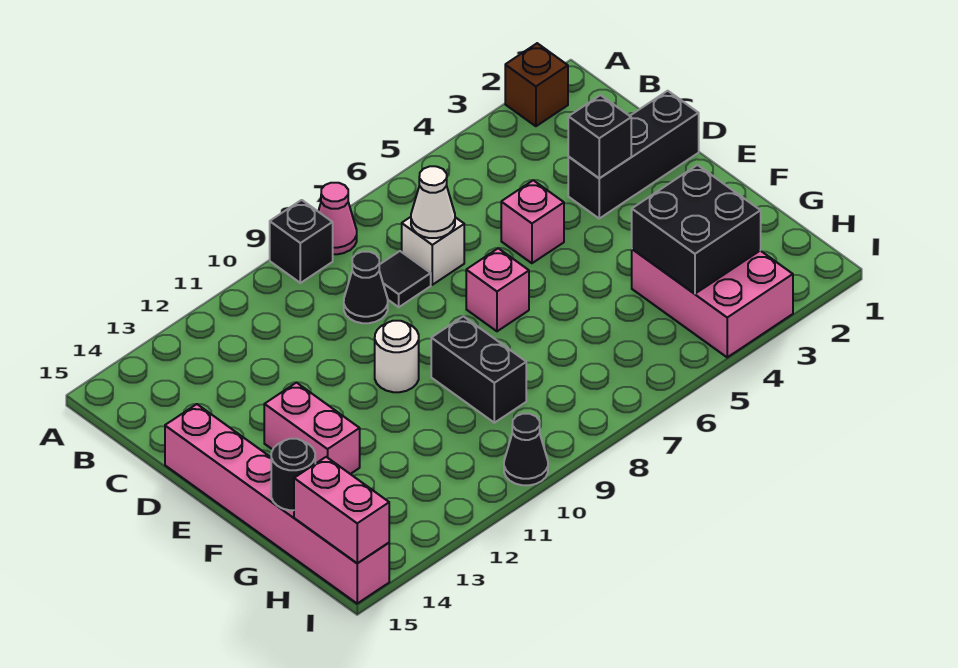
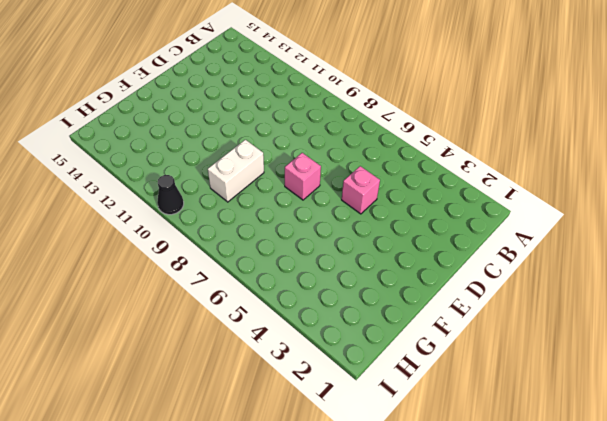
white brick F9:G9 level 1 -> black brick F9:G9 level 1
none -> brown brick A2 level 1
none -> pink cone A8 level 1
none -> black brick A9 level 1

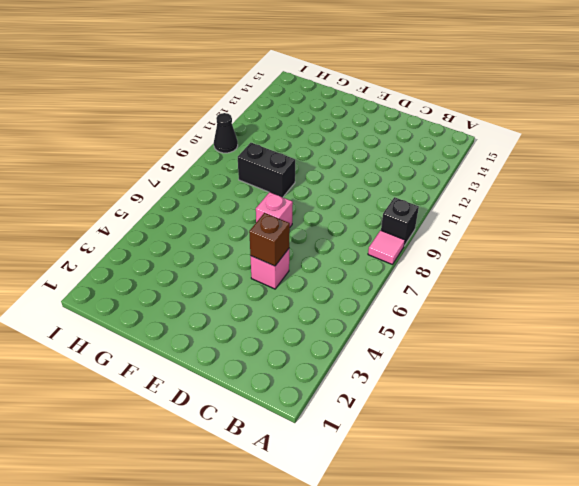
pink tile A8 level 1 -> pink cone A8 level 1
brown brick D5 level 2 -> brown brick A2 level 1
none -> white brick C7 level 1
none -> black tile C8 level 1
none -> black cone C9 level 1

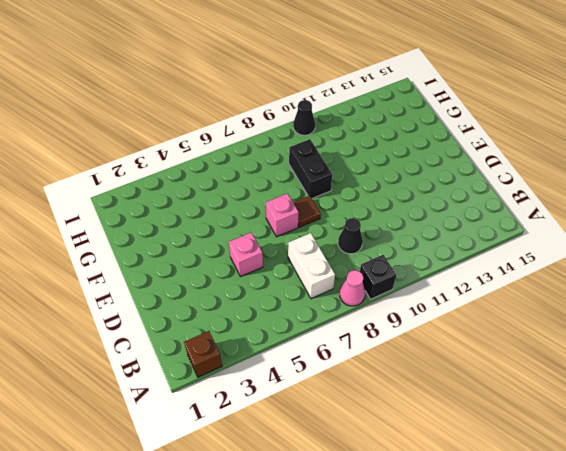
white brick B7:C7 level 1 -> white brick C7 level 1
brown tile E8 level 1 -> none
none -> black tile C8 level 1
none -> black brick D1:D3 level 1
none -> pink brick D15:I15 level 1

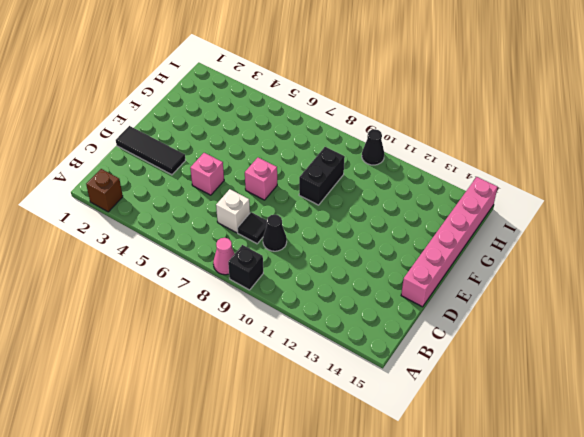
black tile D1:D3 level 1 -> black brick D1:D3 level 1
none -> white round brick E10 level 1
none -> pink brick E13:F13 level 1
none -> pink brick G3:I4 level 1

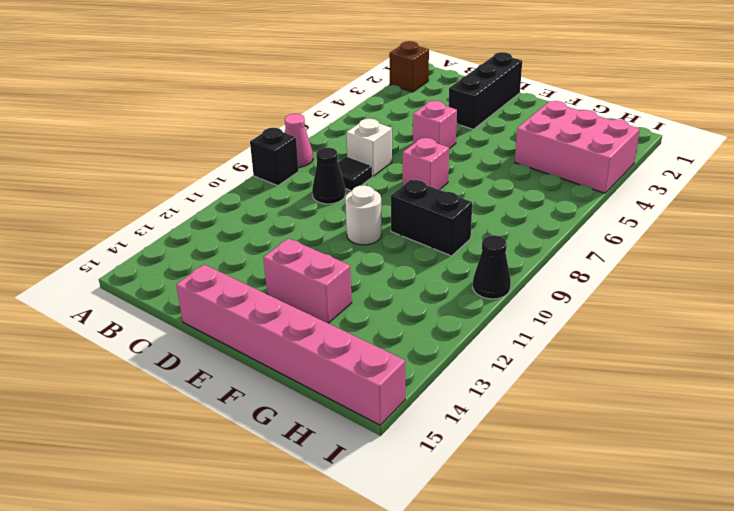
none -> white cone C7 level 2
none -> black brick D3 level 2
none -> black brick G3:H4 level 2

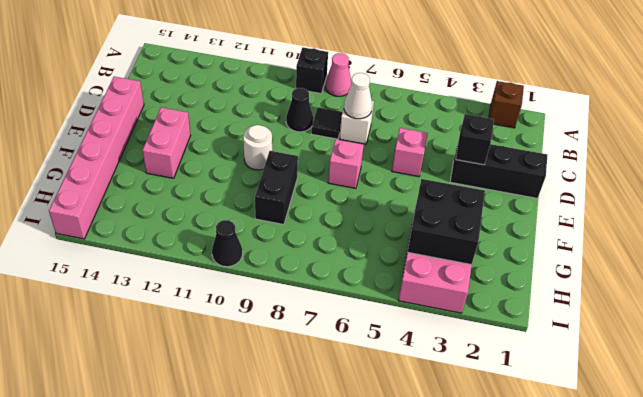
none -> black round brick G15 level 2
none -> pink brick H15:I15 level 2

